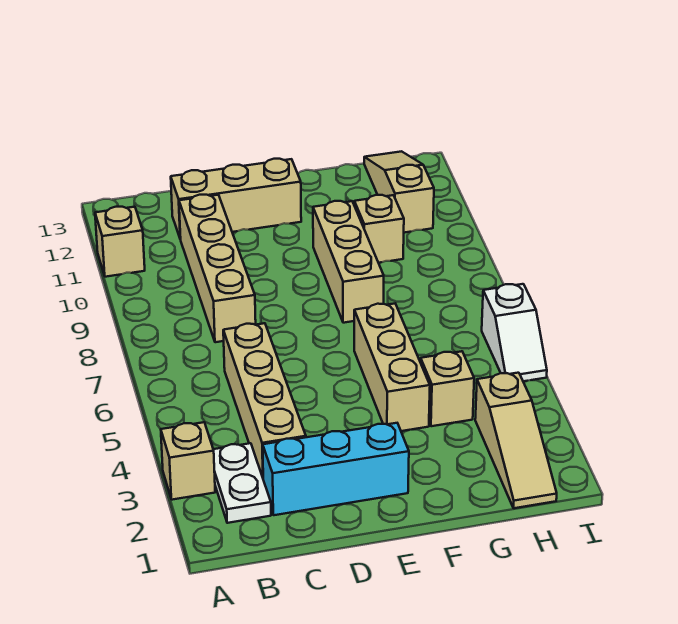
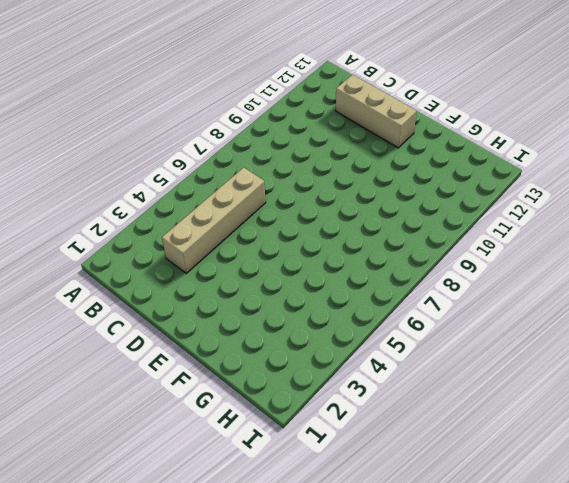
none -> tan brick A3 level 1
none -> tan brick A11 level 1
none -> white plate B2:B3 level 1

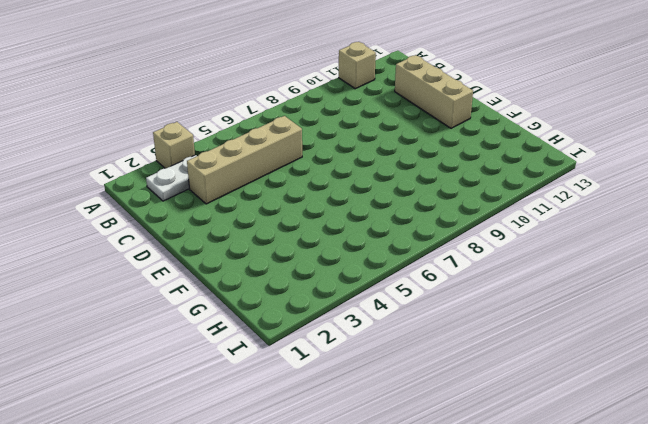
none -> cyan brick C2:E2 level 1
none -> tan brick C8:C11 level 1
none -> tan brick F4:F6 level 1

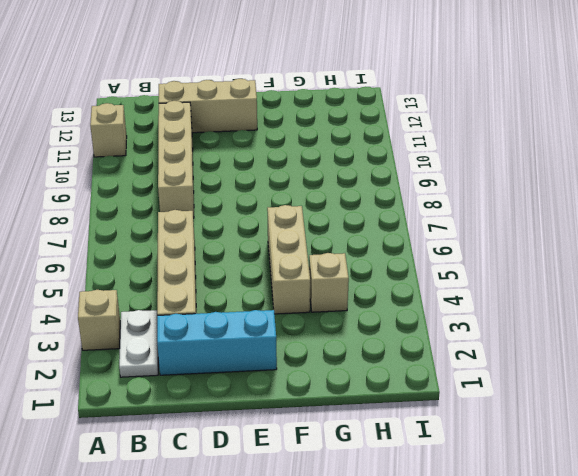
none -> tan brick F8:F10 level 1
none -> tan brick G10 level 1
none -> tan slope H1:H3 level 1 top 3

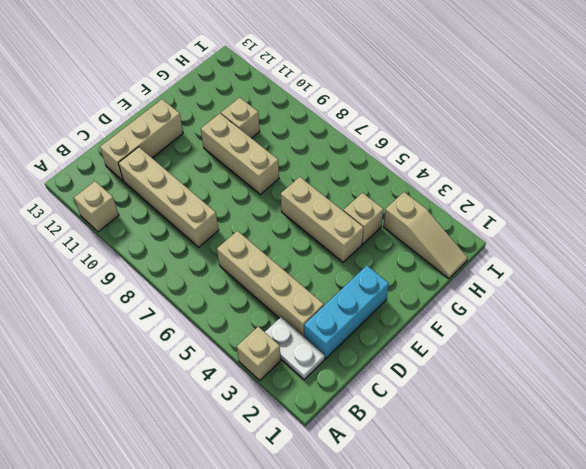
none -> tan slope H11:H13 level 1 top 11
none -> white slope I5:I6 level 1 top 6

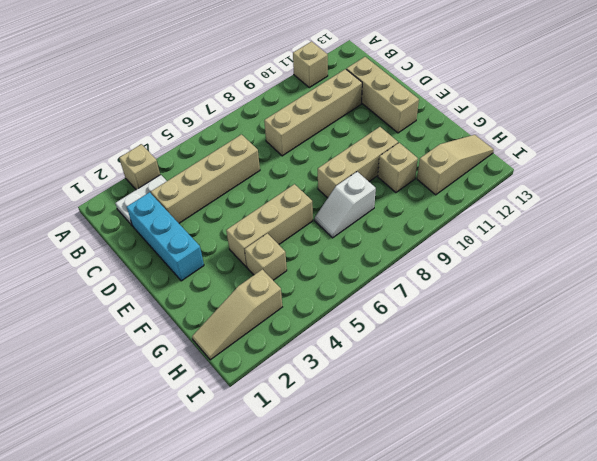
white slope G7:G8 level 1 top 8 -> white slope I5:I6 level 1 top 6

